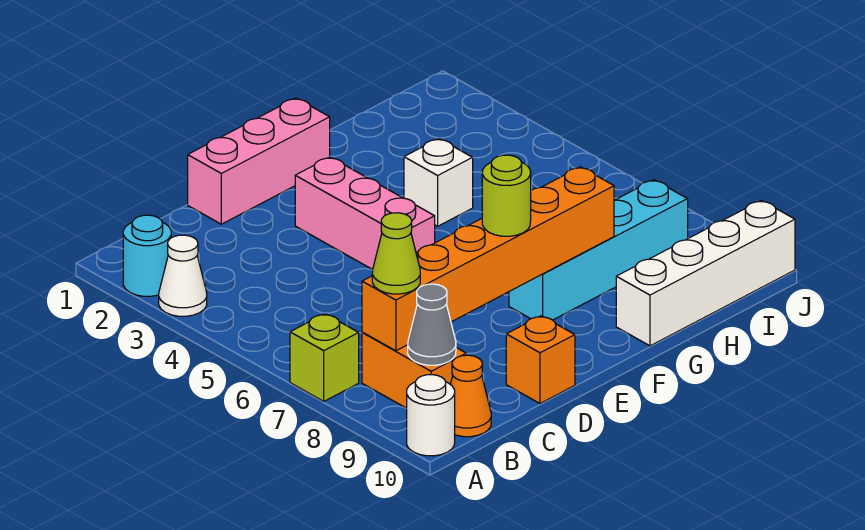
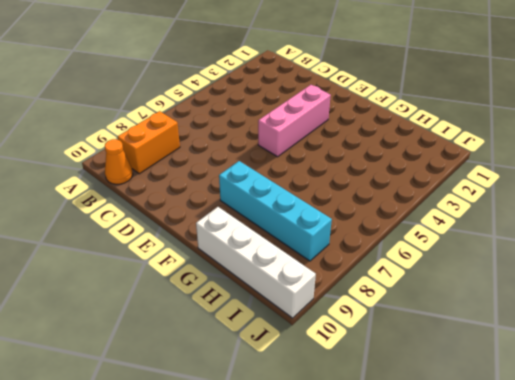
none -> cyan round brick A2 level 1
none -> white cone A3 level 1
none -> lime brick A7 level 1

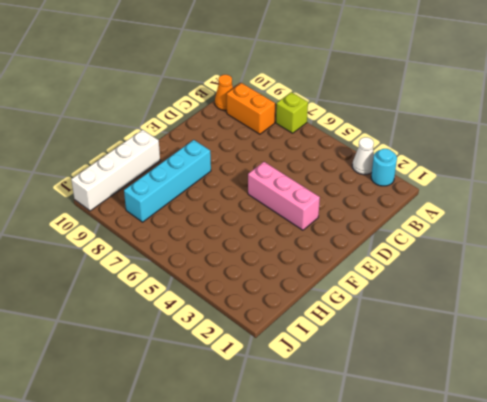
none -> white round brick A10 level 1
none -> pink brick D1:F1 level 1
none -> orange brick D10 level 1

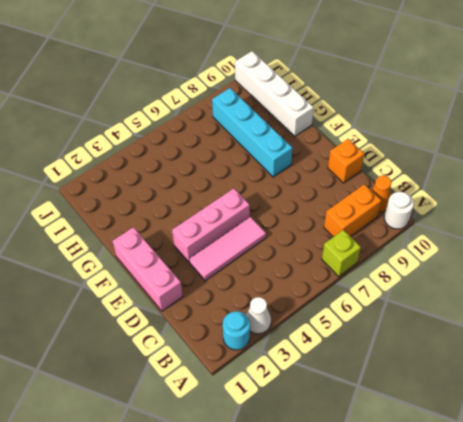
pink tile D3:D5 level 1 -> none
none -> white brick G4 level 1
none -> orange brick B8:G8 level 2
none -> grey cone B9 level 2

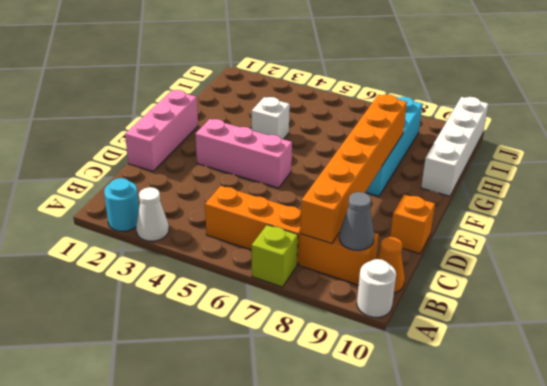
orange brick B5:B7 level 1 -> none
none -> lime cone B8 level 3
none -> lime round brick E8 level 3

